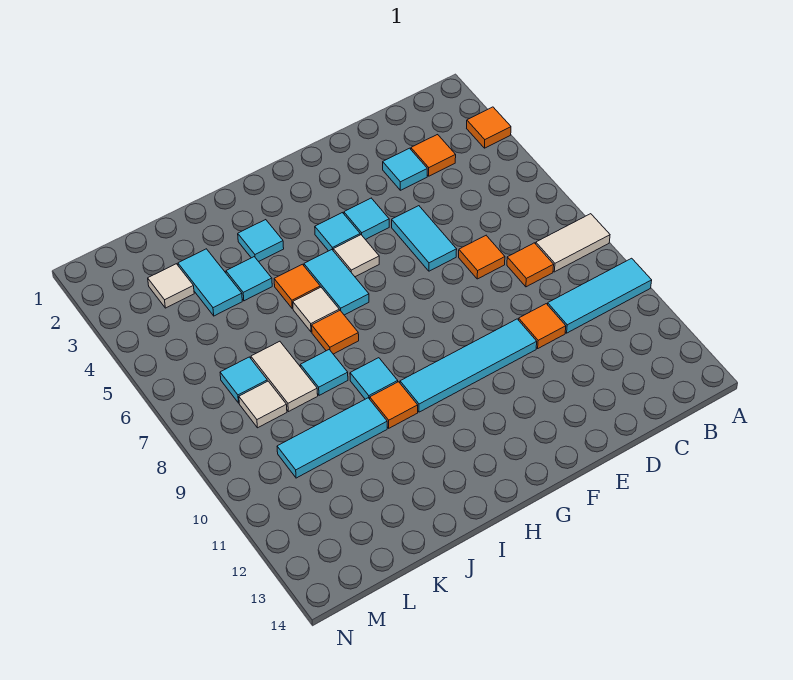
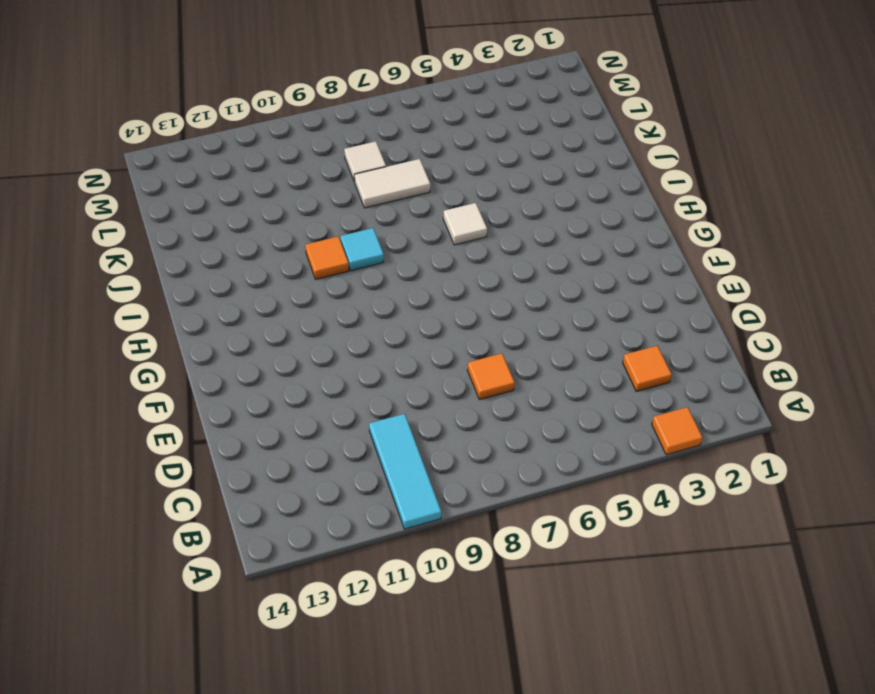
none -> white tile A8:B8 level 1
none -> orange tile C8 level 1
none -> cyan tile D3 level 1

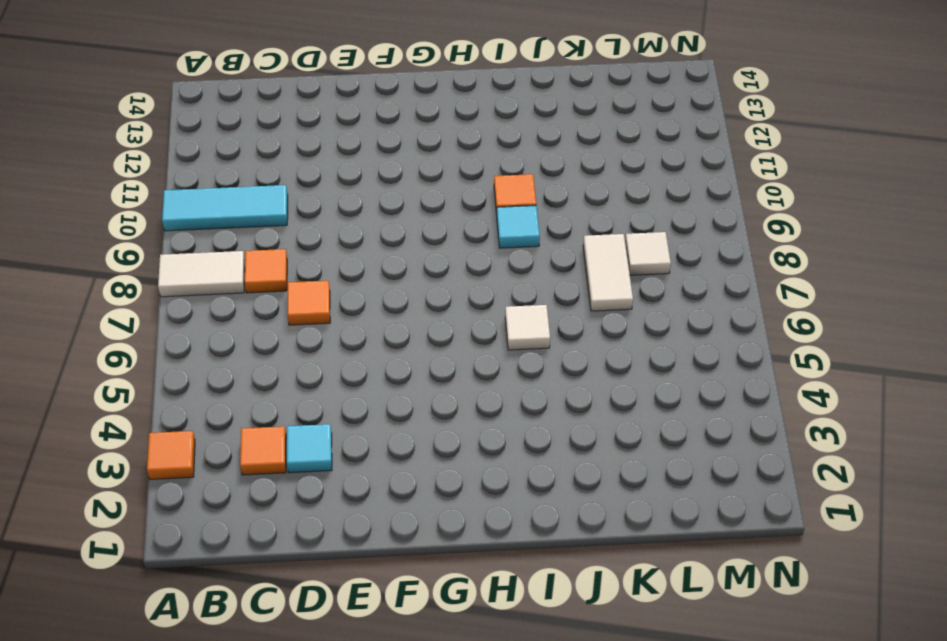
none -> orange tile D10 level 1
none -> cyan tile E5:E6 level 1
none -> cyan tile E10:H10 level 1

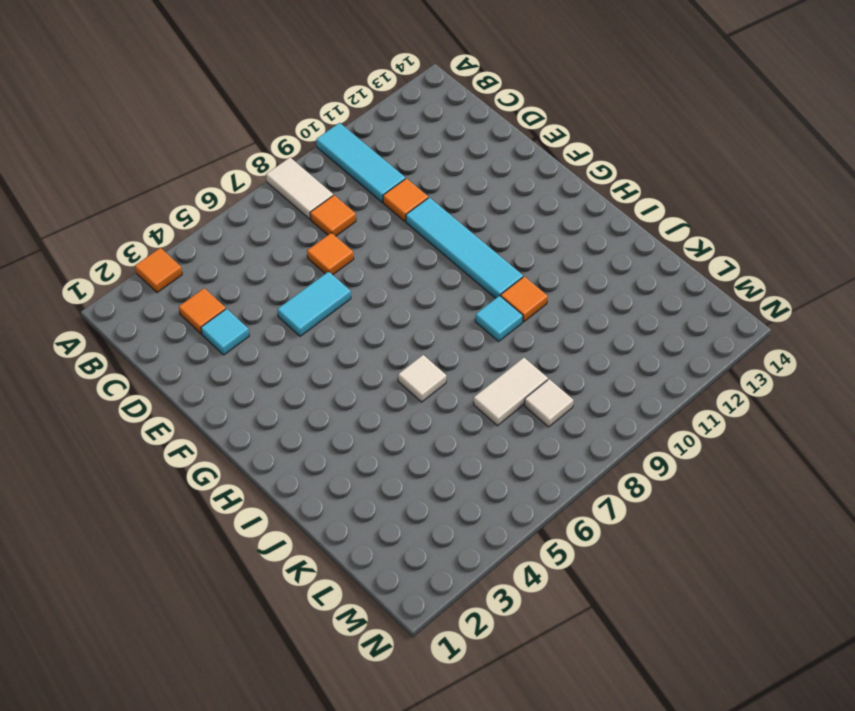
none -> cyan tile F4 level 1
none -> cyan tile G4 level 1
none -> white tile G5 level 1

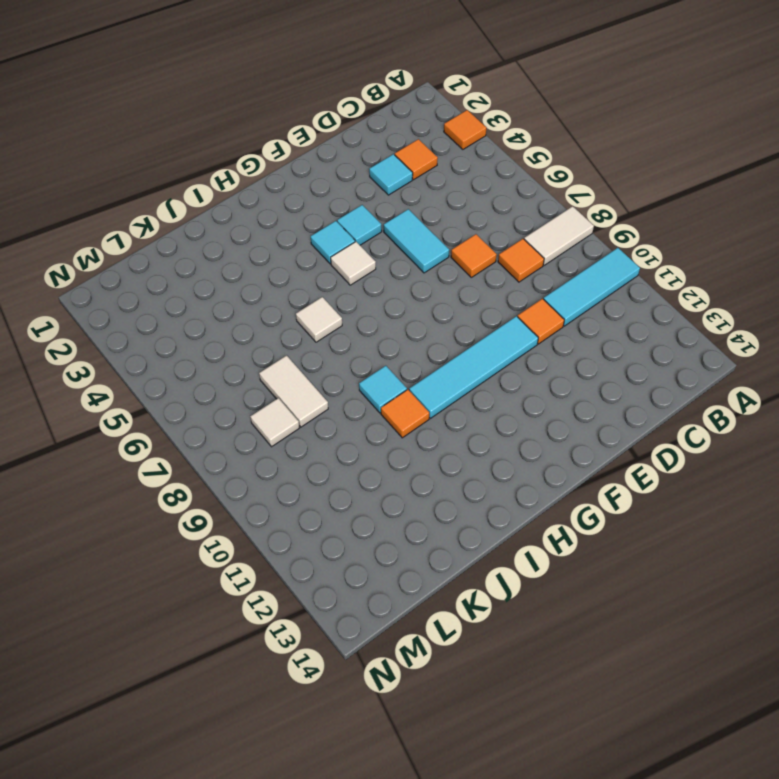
none -> cyan tile H5:H6 level 1
none -> cyan tile I3 level 1
none -> orange tile I5 level 1

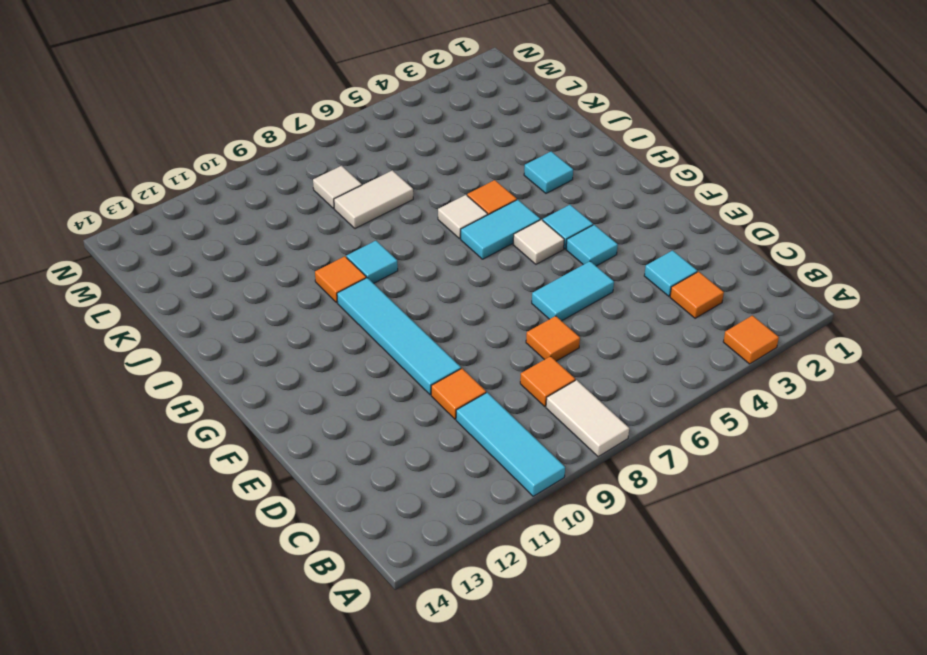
none -> orange tile I7 level 1
none -> cyan tile J4 level 1
none -> cyan tile J8 level 1

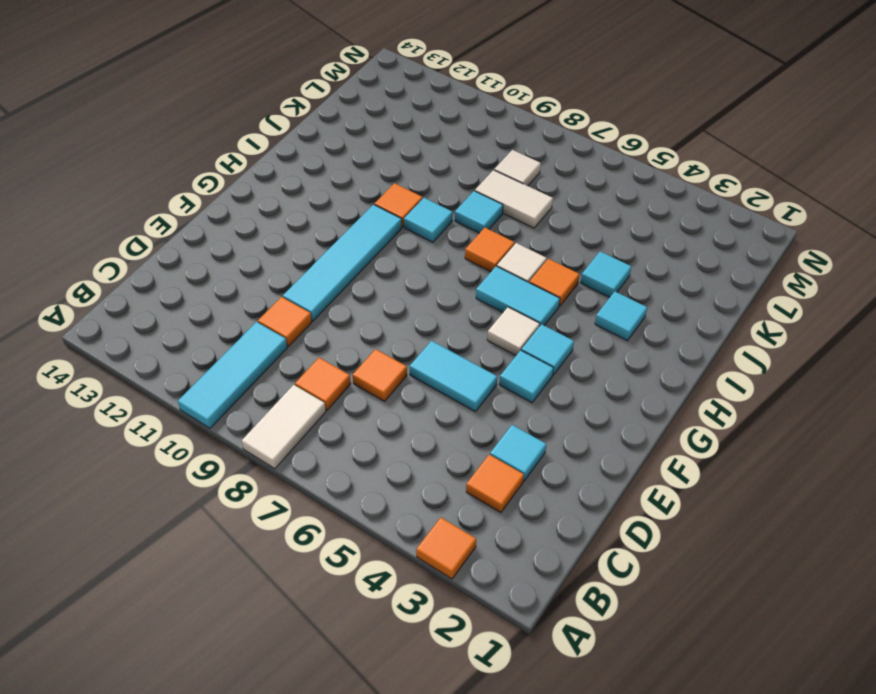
none -> cyan tile J10:L10 level 1
none -> cyan tile K3:K4 level 1
none -> white tile L3 level 1

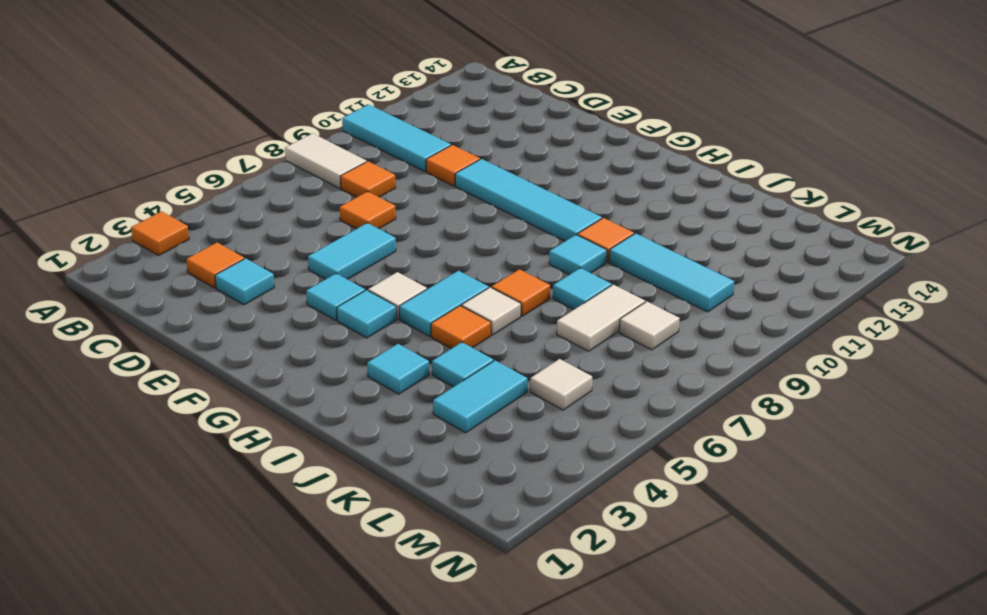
white tile L5 level 1 -> white tile L3 level 1
none -> cyan tile L7 level 1

